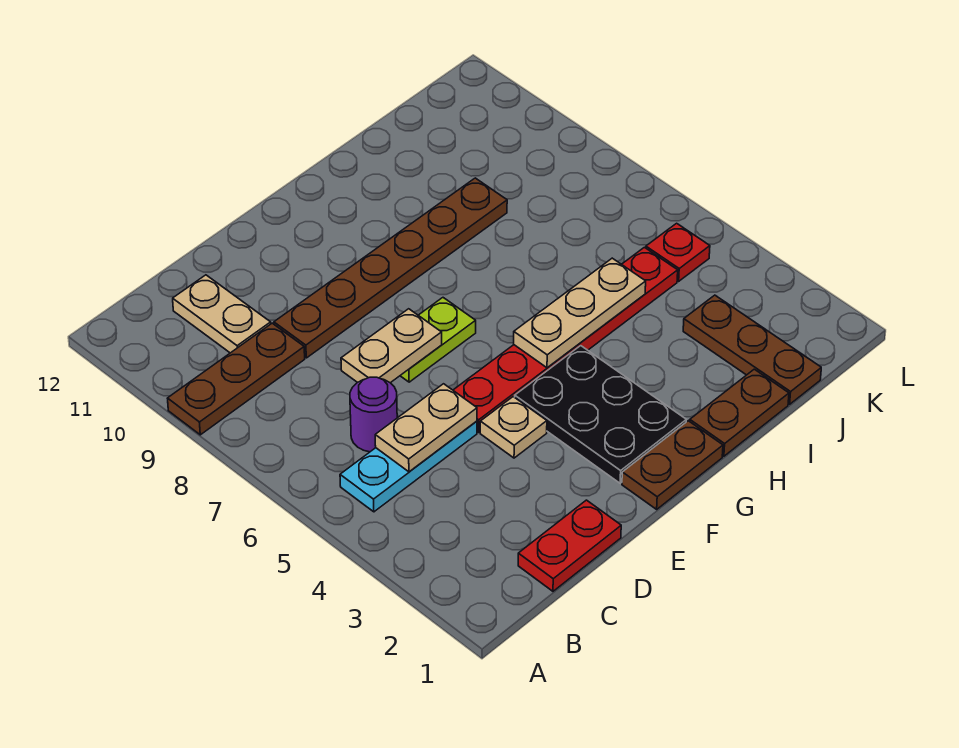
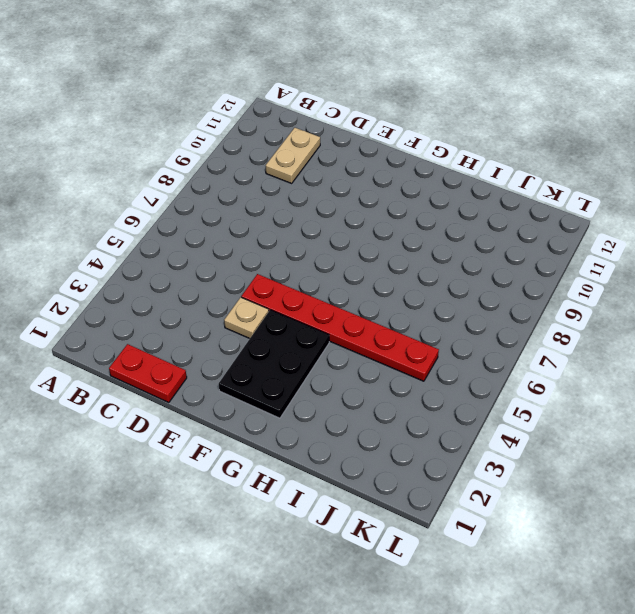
none -> brown plate A9:C9 level 1
none -> cyan plate B5:D5 level 1
none -> purple round brick C6 level 1

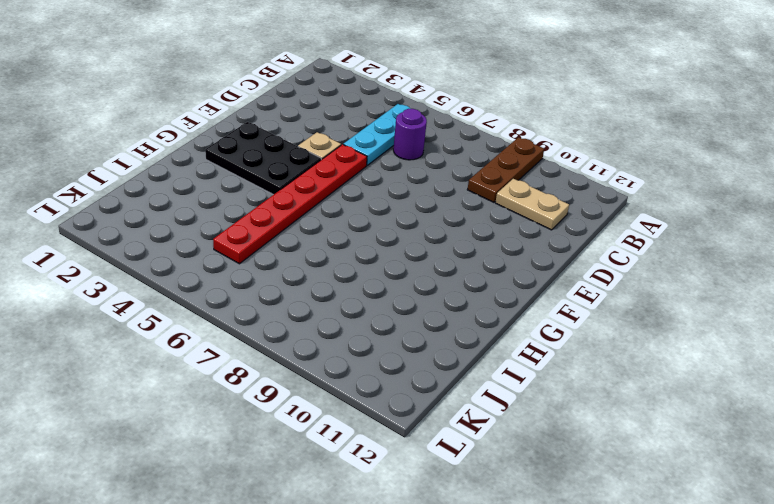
none -> red plate C1:D1 level 1
none -> brown plate D9:I9 level 1
none -> lime plate E7:F7 level 1

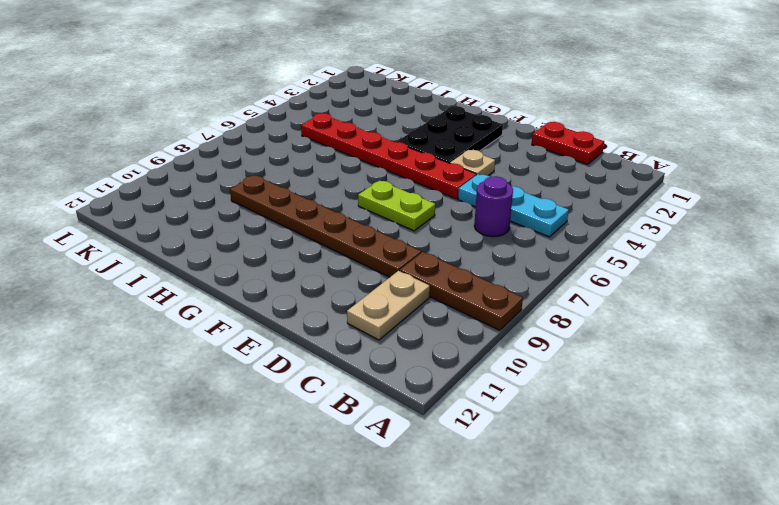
none -> brown plate F1:G1 level 1
none -> brown plate H1:I1 level 1
none -> brown plate J1:J3 level 1

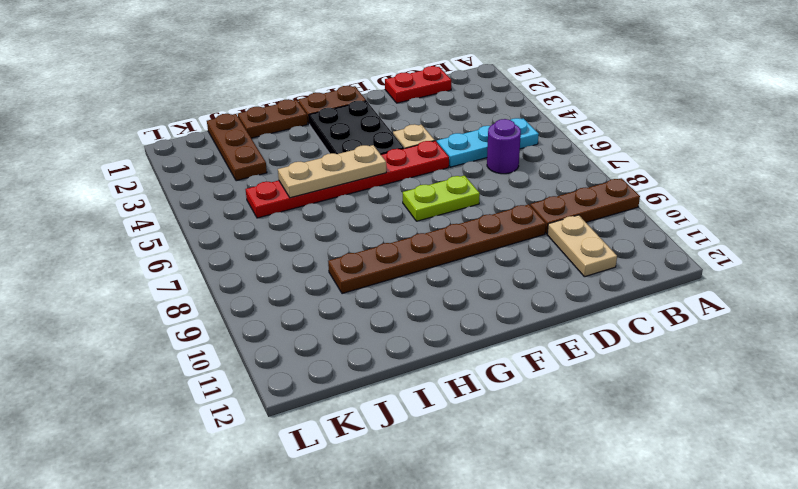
none -> red plate K5 level 1
none -> tan plate C5:D5 level 2
none -> tan plate D7:E7 level 2

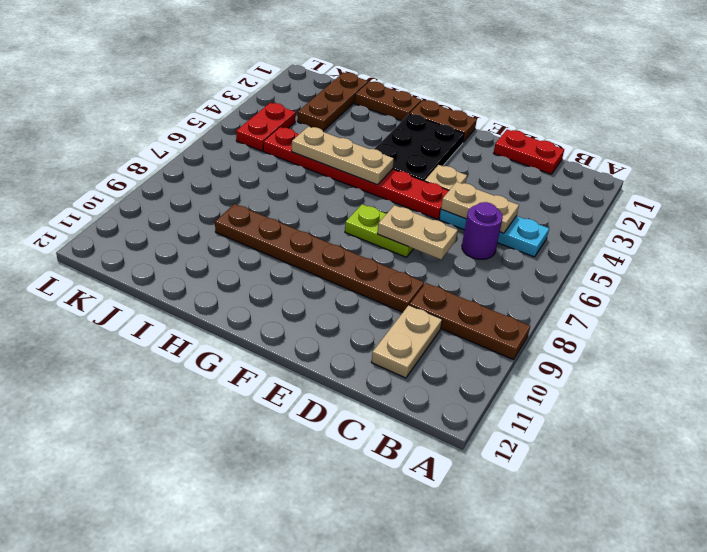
red plate K4:K5 level 1 -> red plate K5 level 1

